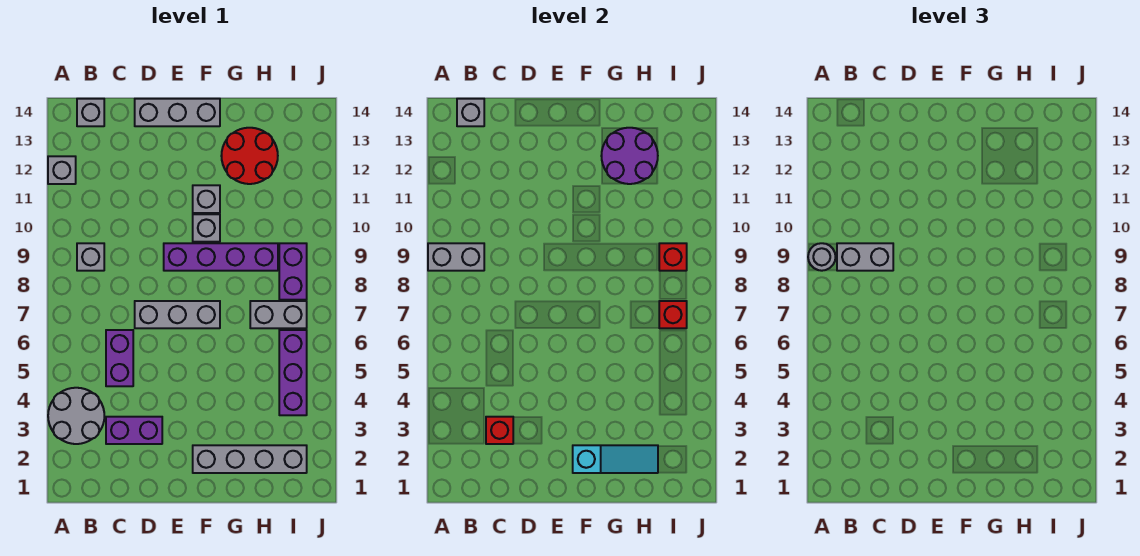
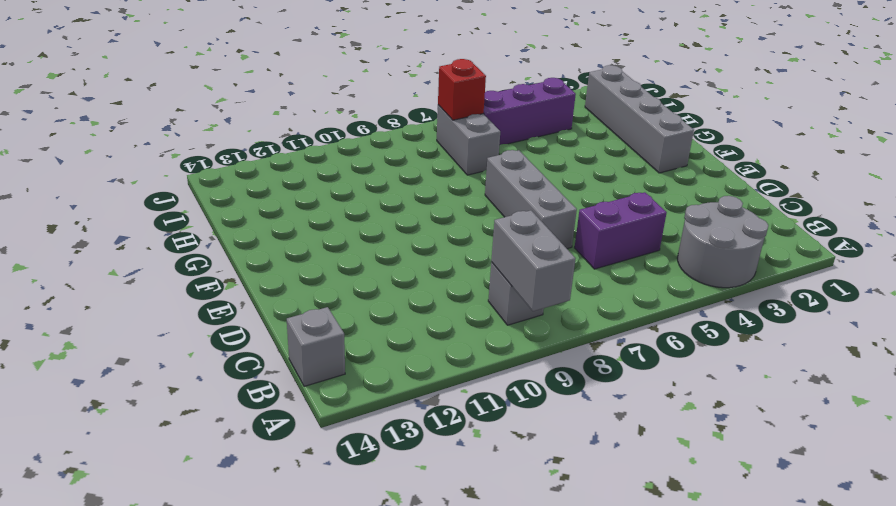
none -> grey brick A12 level 1
none -> purple brick C3:D3 level 1
none -> grey brick D14:F14 level 1

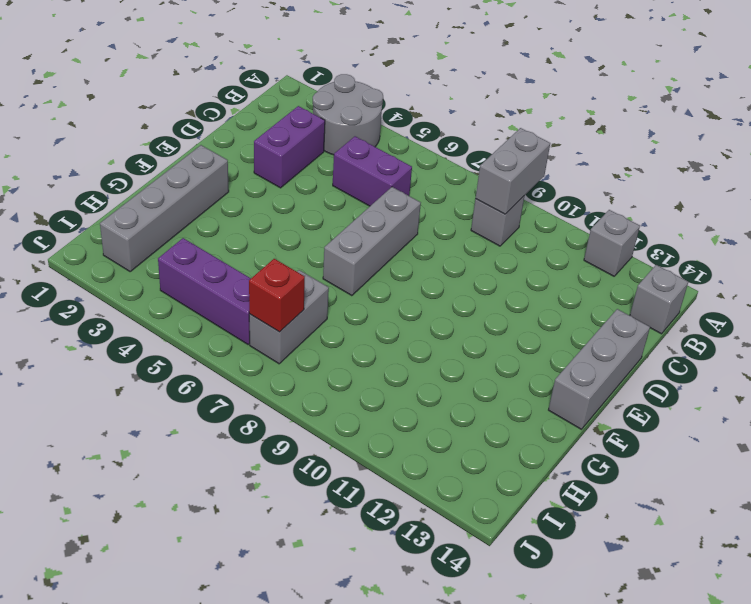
none -> purple brick E9:H9 level 1
none -> grey brick F10 level 1
none -> grey brick F11 level 1

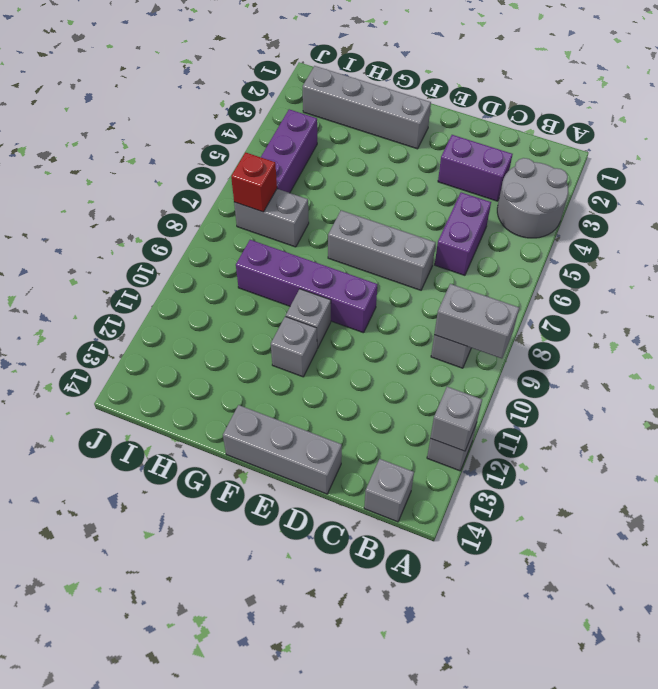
grey brick A12 level 2 -> grey brick B14 level 2
none -> red round brick G12:H13 level 1
none -> purple brick I8:I9 level 1
none -> red brick C3 level 2

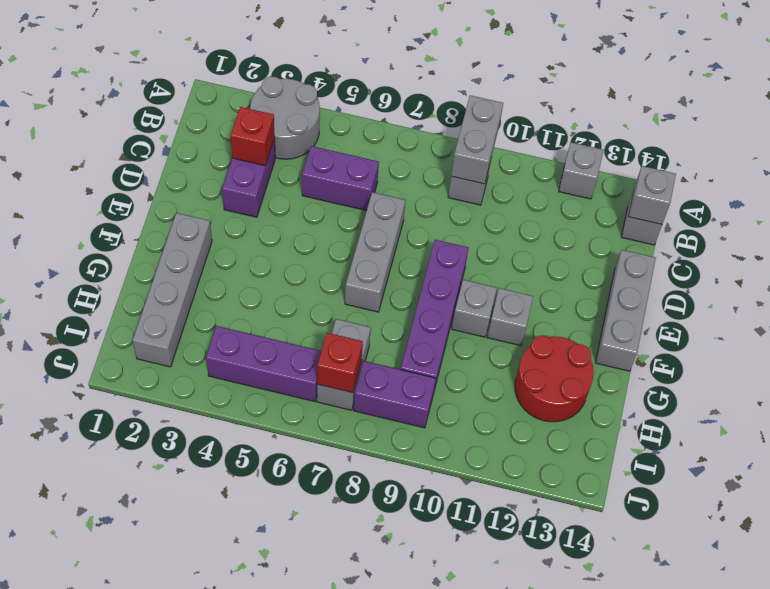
none -> cyan slope F2:H2 level 2 top F
none -> purple round brick G12:H13 level 2
none -> red brick I9 level 2

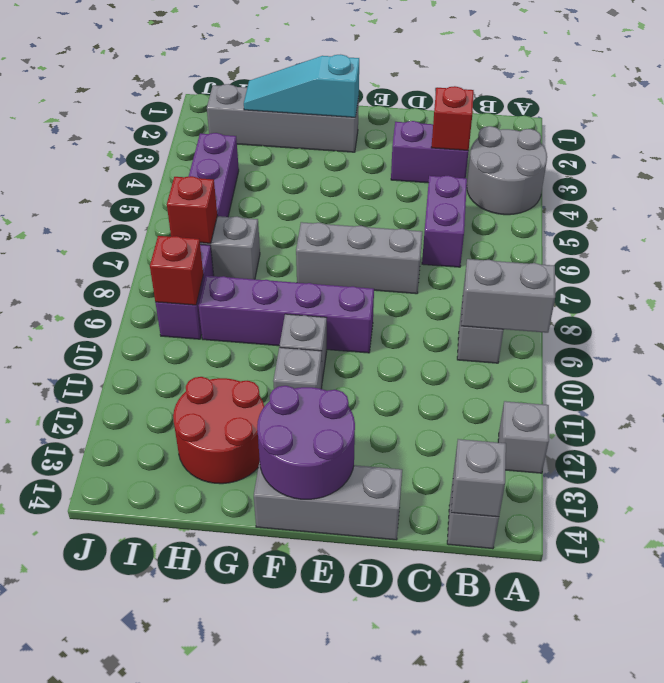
purple round brick E13:F14 level 2 -> purple round brick G12:H13 level 2
none -> grey round brick A9 level 3
none -> grey brick B9:C9 level 3

